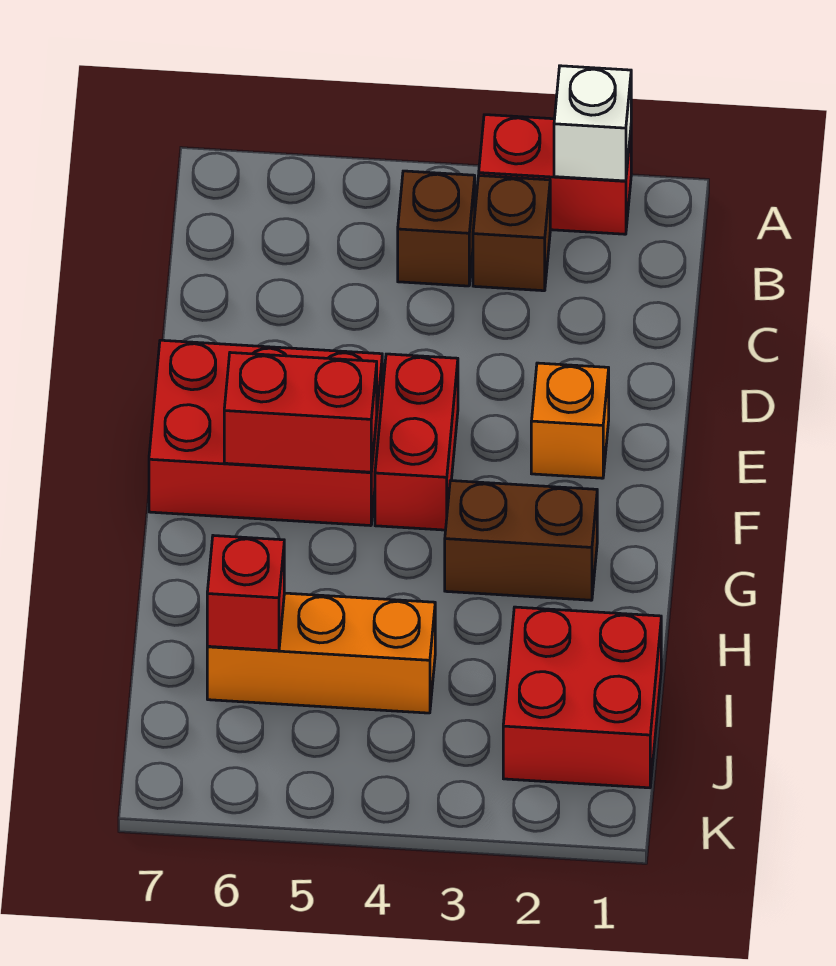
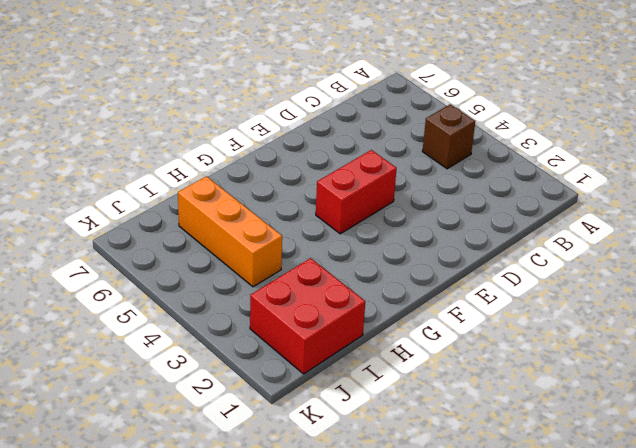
none -> red brick A2:A3 level 1
none -> brown brick B3 level 1
none -> orange brick E2 level 1

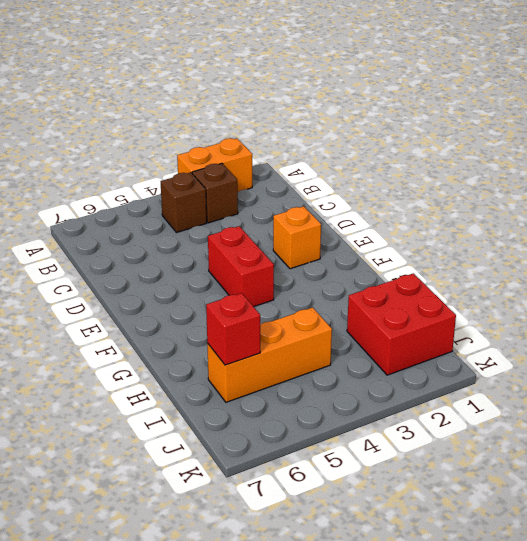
orange brick A2:A3 level 1 -> red brick A2:A3 level 1
none -> red brick E5:F7 level 1
none -> brown brick G2:G3 level 1
none -> white brick A2 level 2

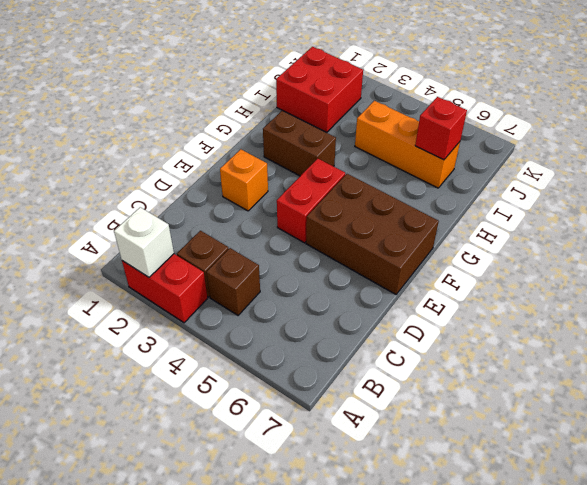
brown brick E5:F7 level 1 -> red brick E5:F7 level 1
none -> red brick F5:F6 level 2

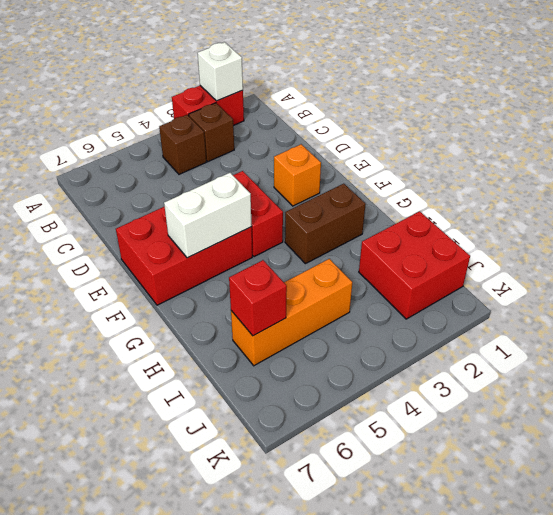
white brick F5:F6 level 2 -> red brick F5:F6 level 2

